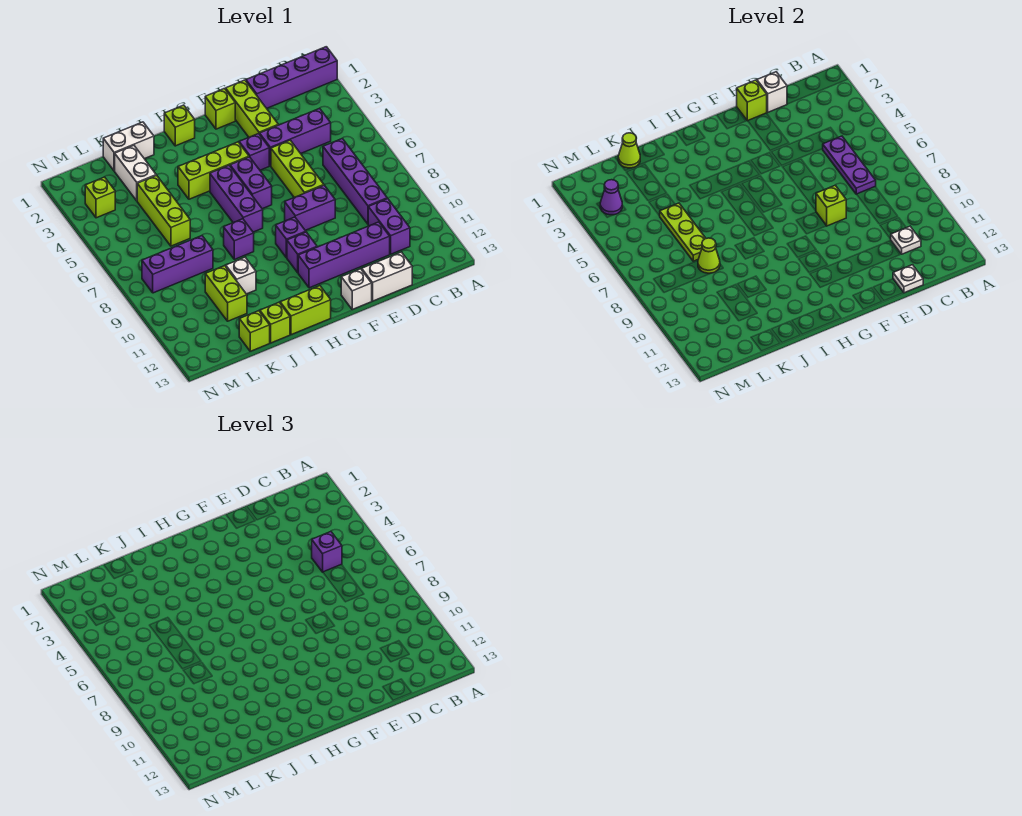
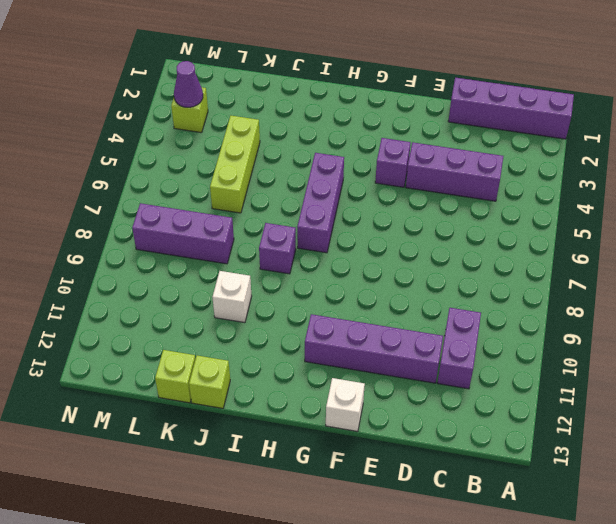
none -> purple brick C6:C9 level 1
none -> white brick D13:E13 level 1
none -> lime brick E1:E3 level 1
none -> lime brick E5:E7 level 1

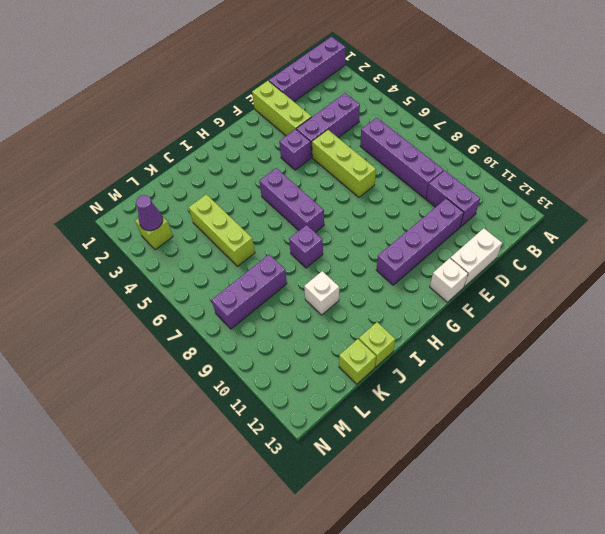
none -> purple brick E8:F8 level 1
none -> lime brick F1 level 1
none -> lime brick G4:I4 level 1
none -> purple brick G5:G6 level 1

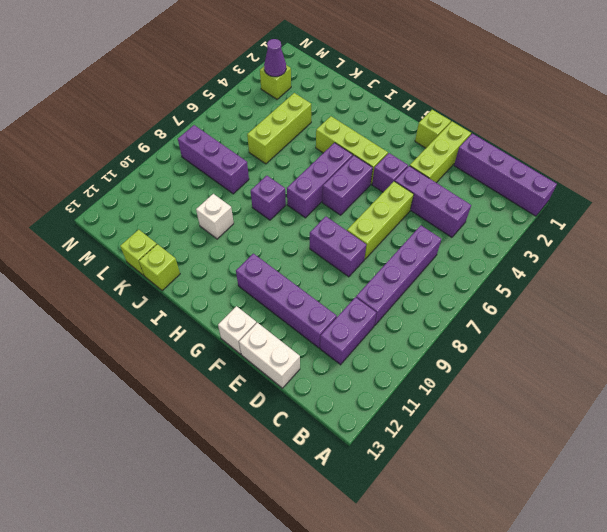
none -> purple brick G9 level 1
none -> purple brick G10 level 1
none -> lime brick H1 level 1
none -> lime brick H13:I13 level 1

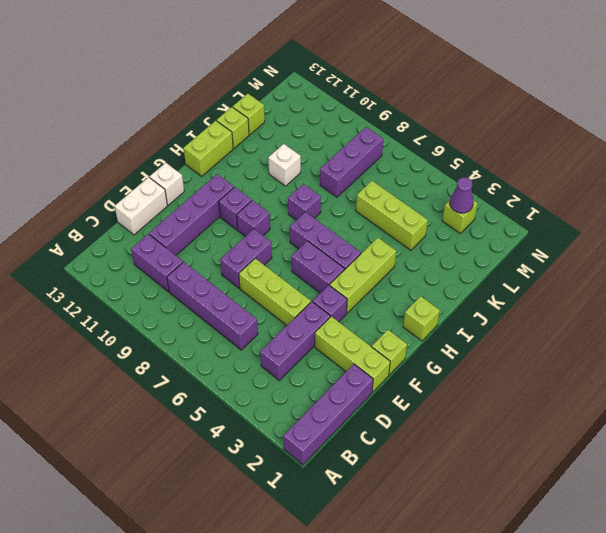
none -> white brick J1:K1 level 1
none -> white brick K2:K3 level 1
none -> lime brick K10:K11 level 1
none -> purple plate C5:C7 level 2

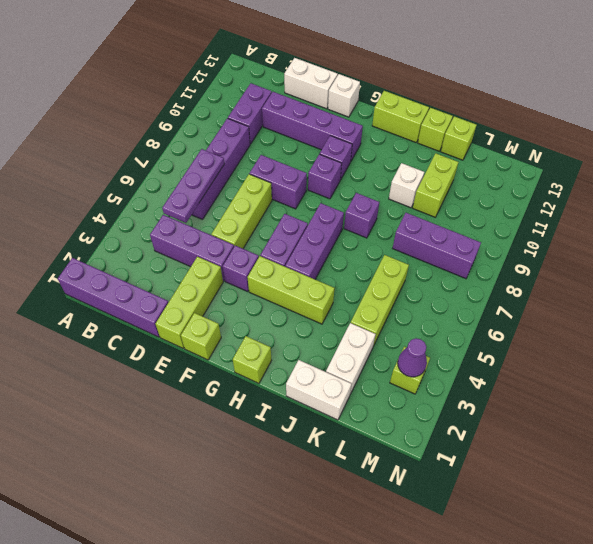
none -> white plate C11 level 2
none -> white brick D1 level 2
none -> white plate D13 level 2
none -> lime brick E1 level 2

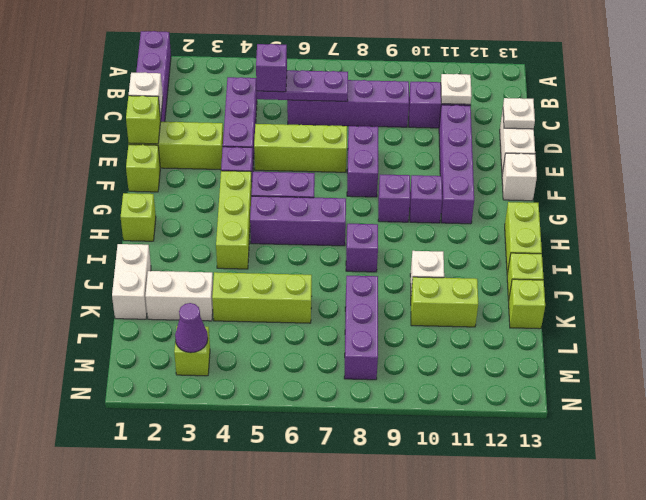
none -> lime brick E8 level 2
none -> lime cone K1 level 2
none -> lime plate K5:K7 level 2
none -> lime cone K8 level 2

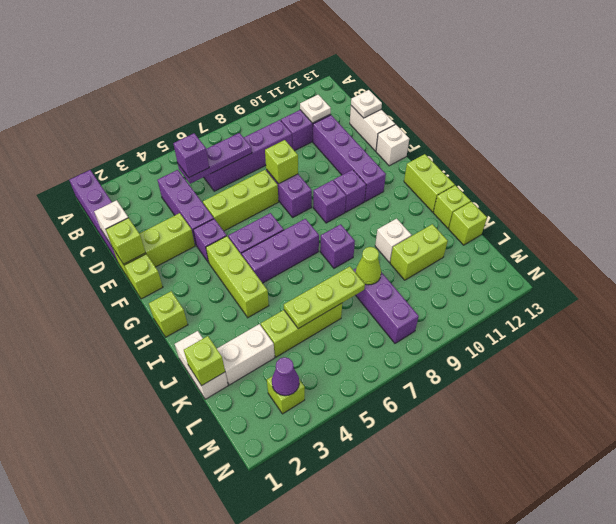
lime brick K1 level 2 -> lime cone K1 level 2

